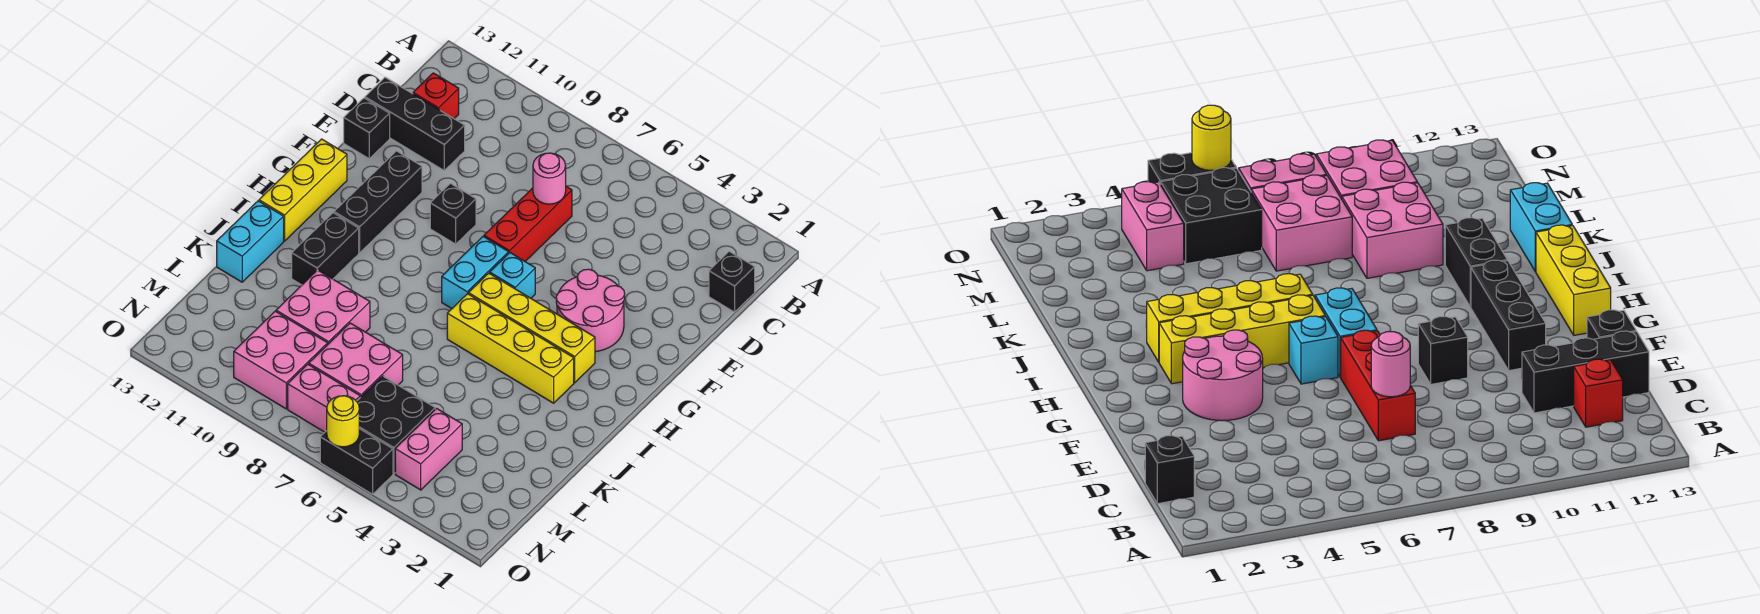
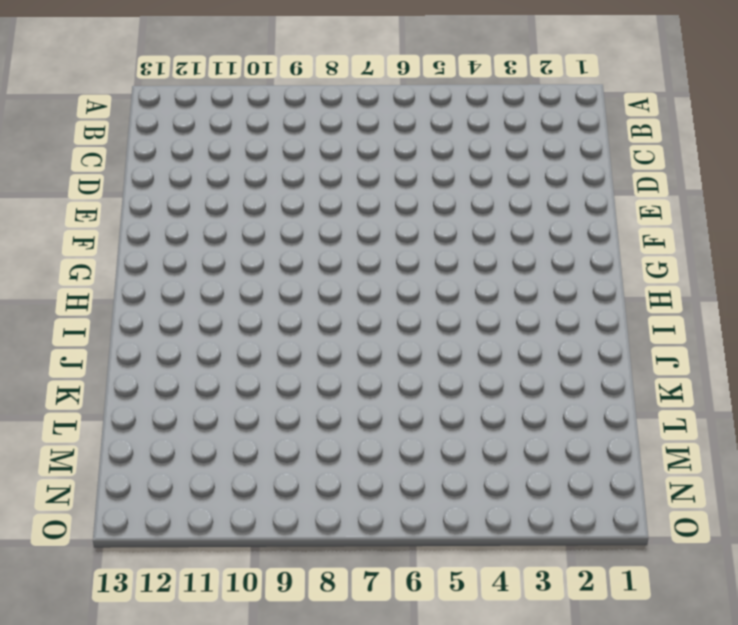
none -> black brick C1 level 1
none -> red brick C12 level 1
none -> red brick D7:F7 level 1

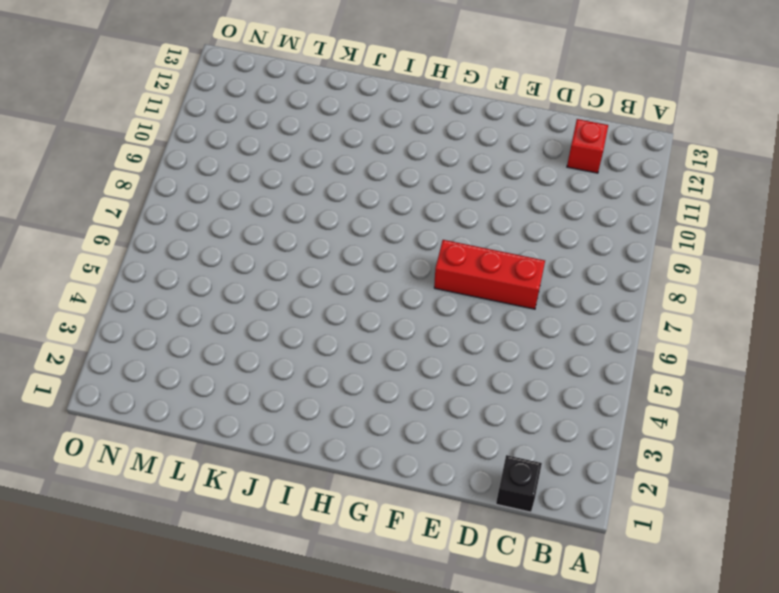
none -> black brick D11:D13 level 1
none -> black brick E13 level 1
none -> pink round brick F3:G4 level 1

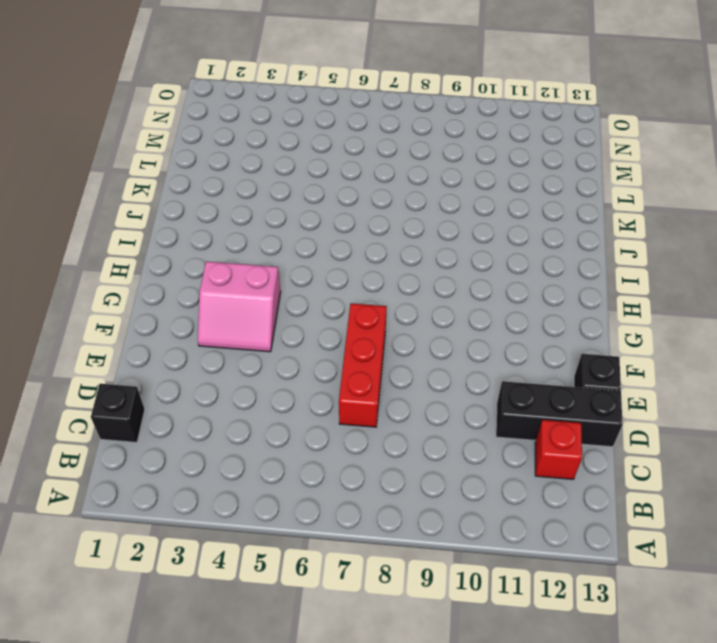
pink slope F3:G4 level 1 top G -> pink round brick F3:G4 level 1
none -> black brick F9 level 1
none -> black brick F11:H11 level 1
none -> cyan brick G6 level 1

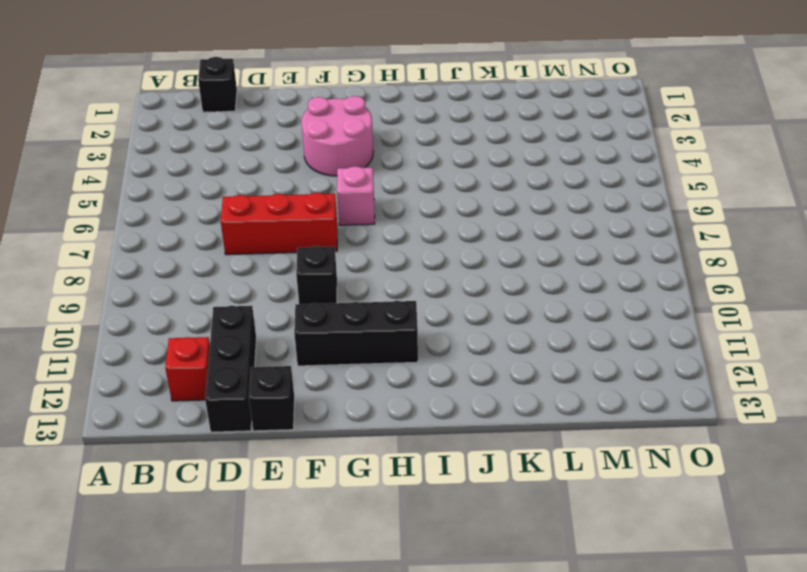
pink brick G6 level 1 -> cyan brick G6 level 1
none -> cyan brick G7:H7 level 1
none -> yellow brick G13:I13 level 1
none -> yellow brick H3:H6 level 1

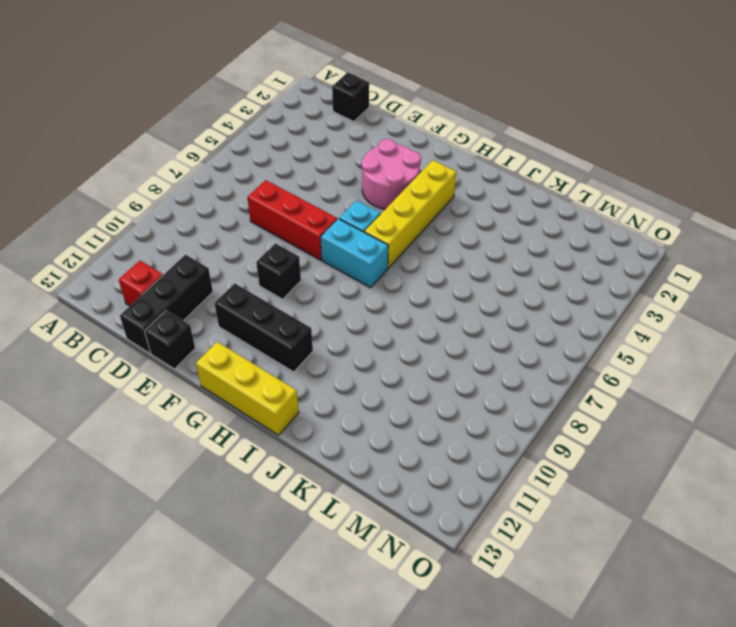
none -> yellow brick I3:I6 level 1
none -> black brick I11:J11 level 1
none -> cyan brick J13:K13 level 1

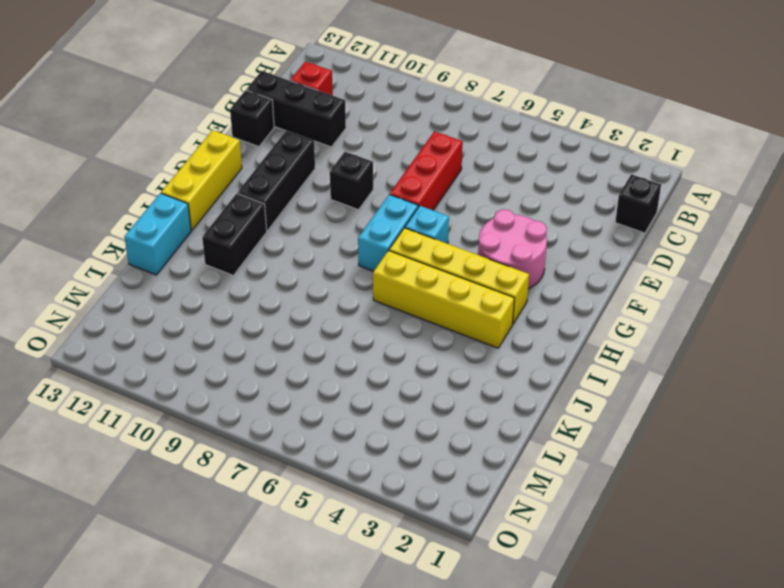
none -> pink brick K9:L10 level 1
none -> pink brick L7:M8 level 1
none -> pink brick M4:N4 level 1

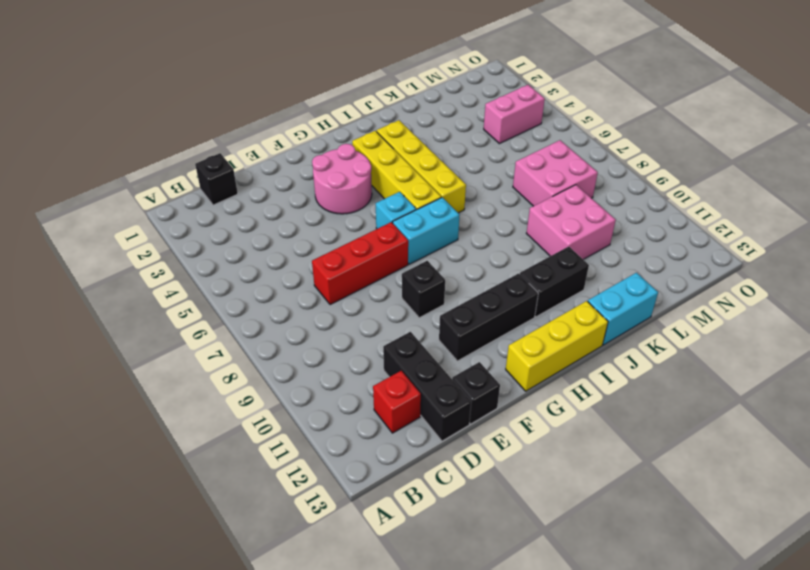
none -> black brick M5:N6 level 1
none -> pink brick M9:N10 level 1
none -> pink brick N7:N8 level 1

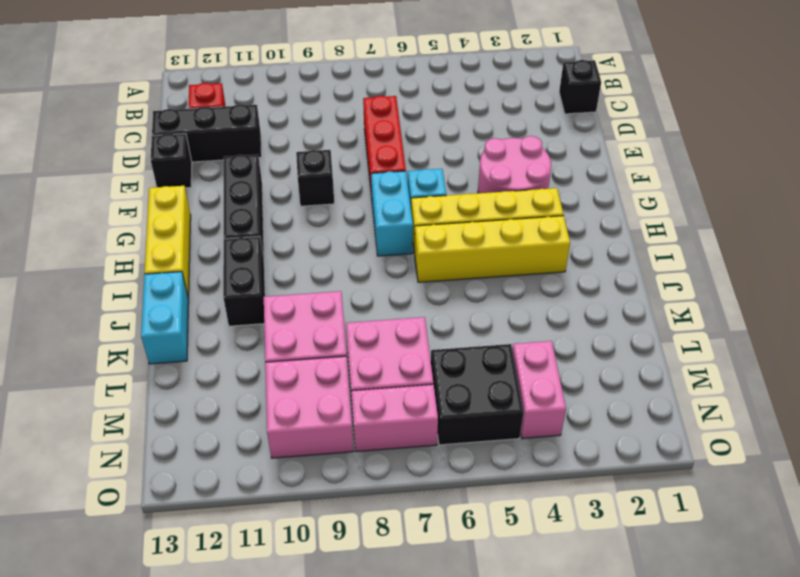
none -> black brick O5:O6 level 1
none -> pink round brick D7 level 2
none -> yellow round brick O6 level 2

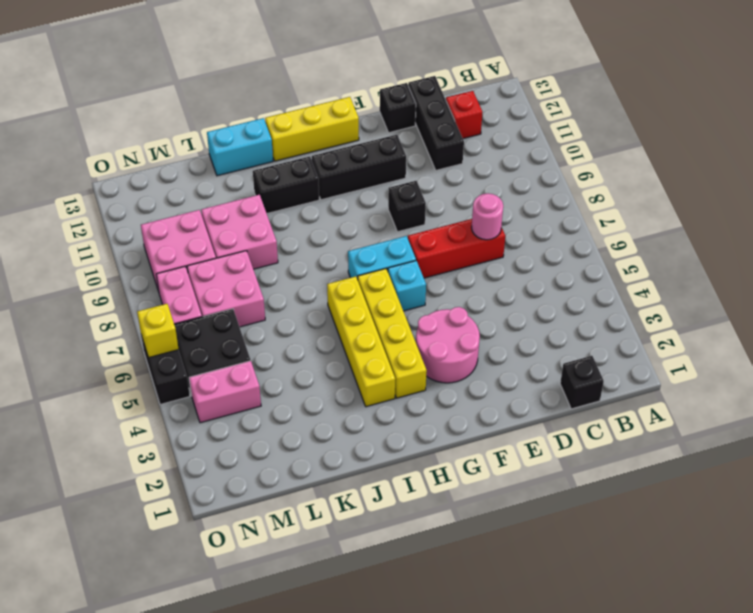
yellow brick O6 level 2 -> yellow round brick O6 level 2

